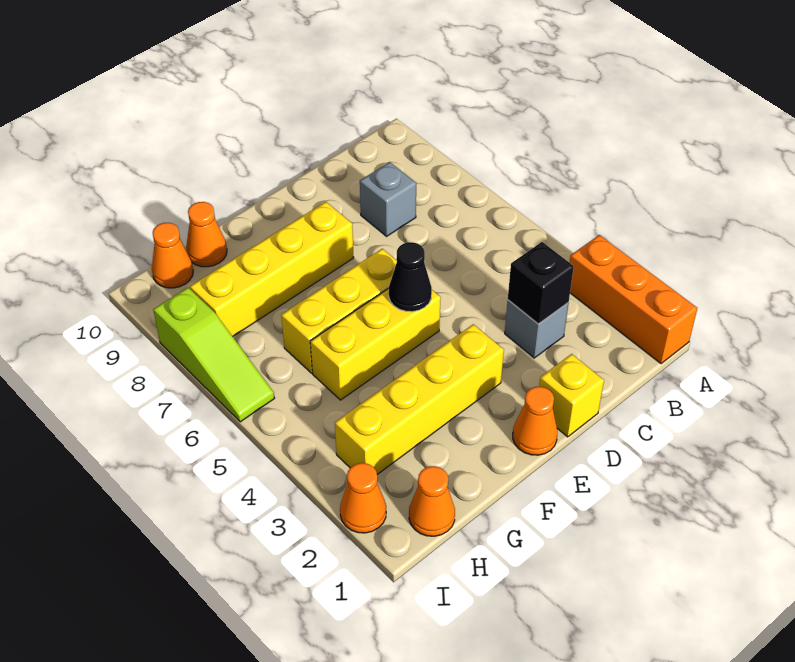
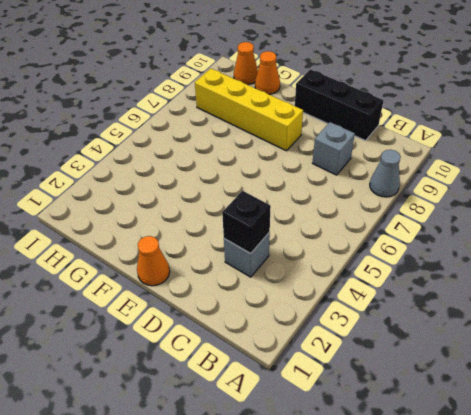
grey cone A8 level 1 -> none
black brick C10:E10 level 1 -> none
none -> orange brick A1:A3 level 1
none -> yellow brick D1 level 1
none -> yellow brick E3:H3 level 1

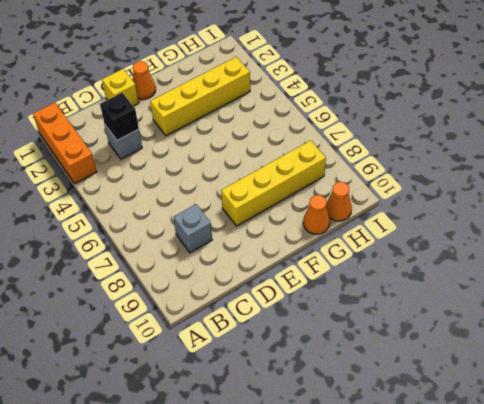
none -> yellow brick E5:G5 level 1
none -> yellow brick E6:G6 level 1
none -> orange cone H1 level 1

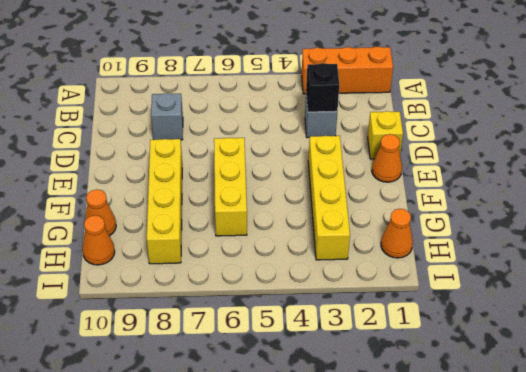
none -> yellow brick E5:G5 level 1
none -> orange cone I2 level 1
none -> lime slope I6:I8 level 1 top 8

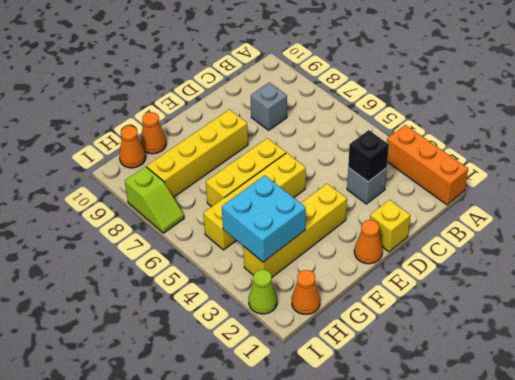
yellow brick E5:H5 level 1 -> yellow brick E5:G5 level 1
cyan brick G3:H4 level 2 -> none
lime cone I2 level 1 -> orange cone I2 level 1
lime slope I7:I8 level 1 top 8 -> lime slope I6:I8 level 1 top 8
none -> black cone E5 level 2

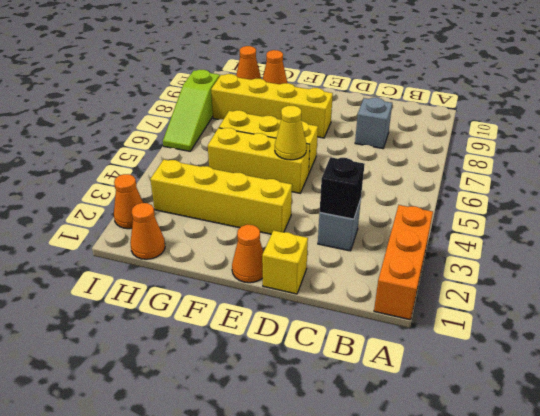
yellow cone E5 level 2 -> black cone E5 level 2

